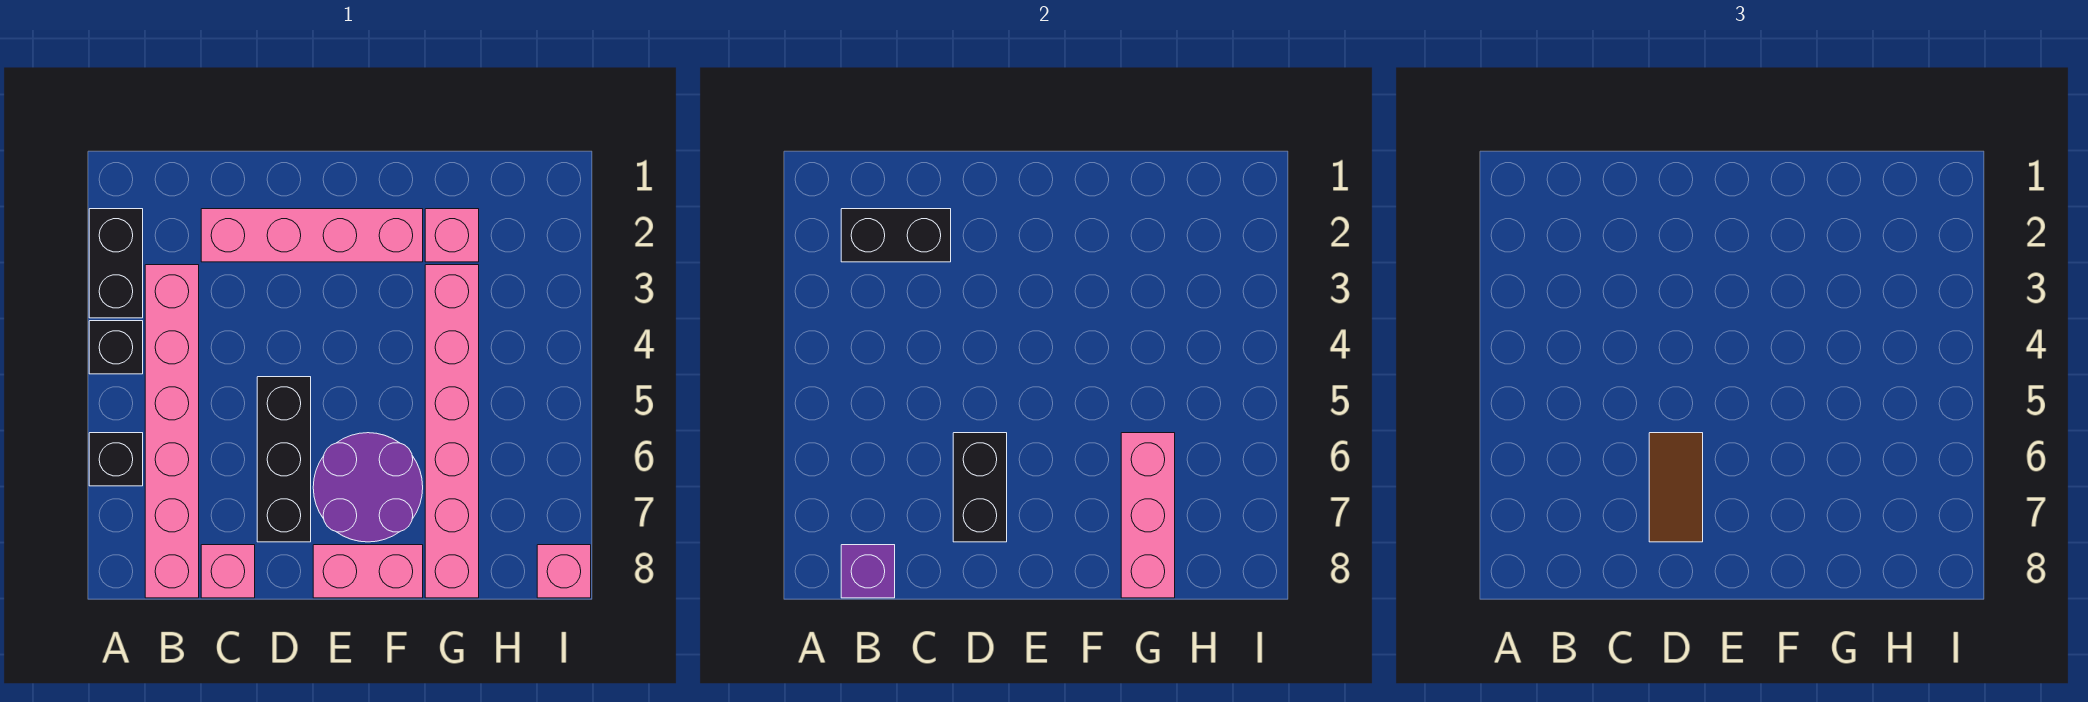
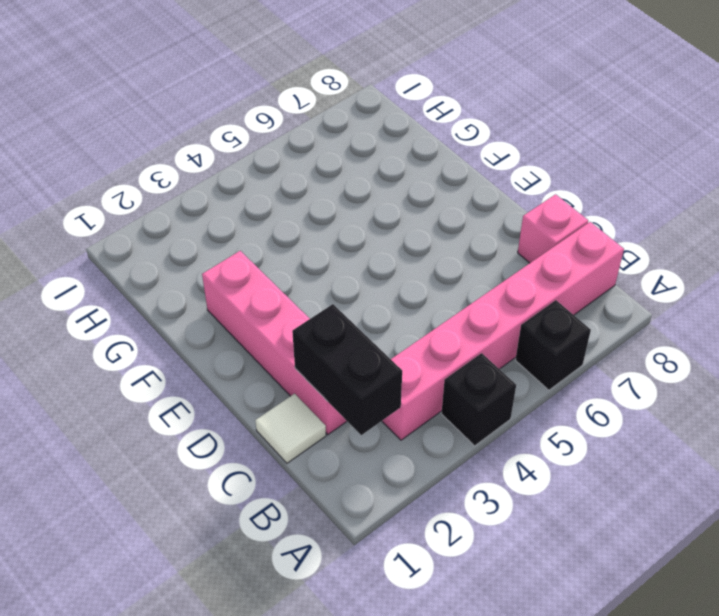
white tile C1 level 1 -> none
none -> black brick A2:A3 level 1
none -> black brick D5:D7 level 1
none -> purple round brick E6:F7 level 1

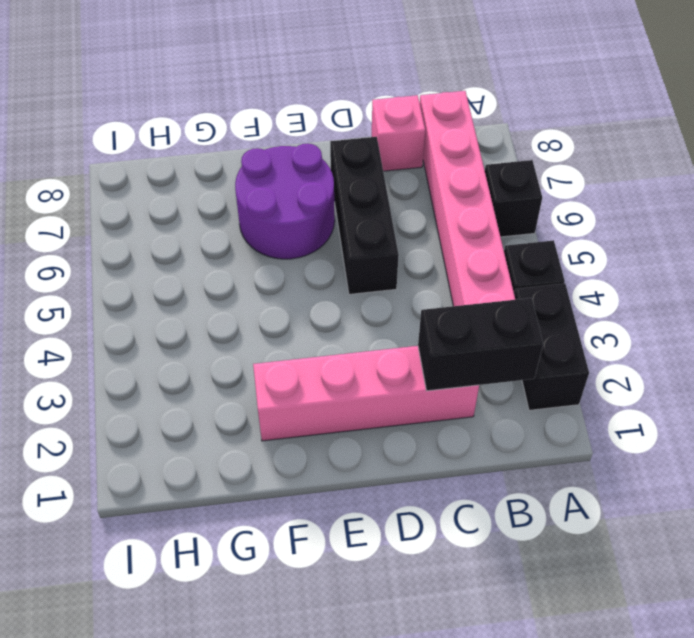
none -> pink brick E8:F8 level 1
none -> pink brick G2 level 1
none -> pink brick G3:G8 level 1

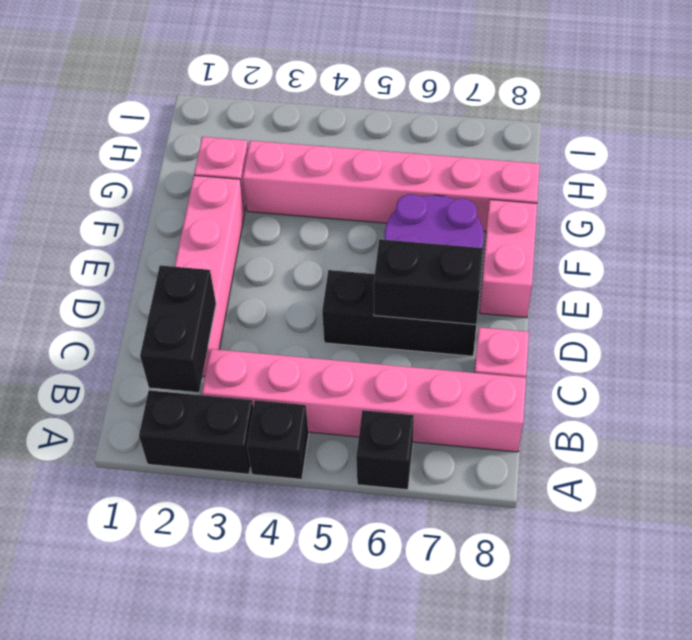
none -> pink brick I8 level 1
none -> purple brick B8 level 2
none -> pink brick G6:G8 level 2

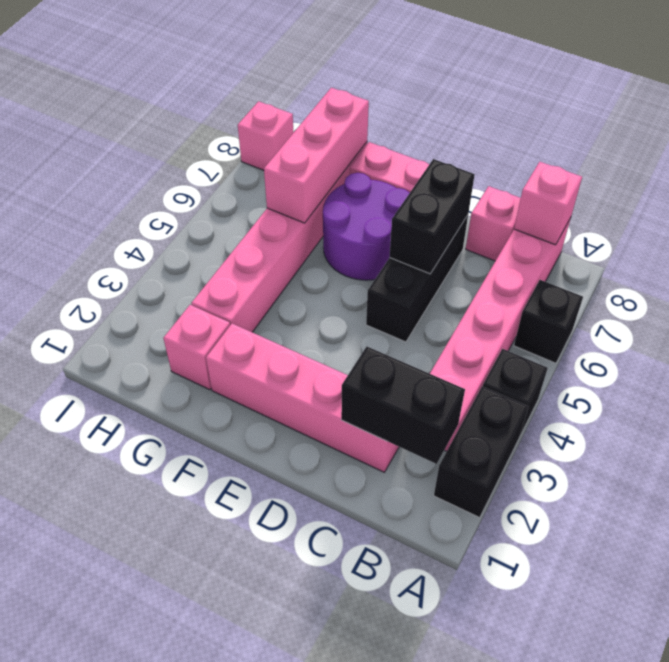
pink brick B8 level 2 -> purple brick B8 level 2
none -> brown tile D6:D7 level 3

